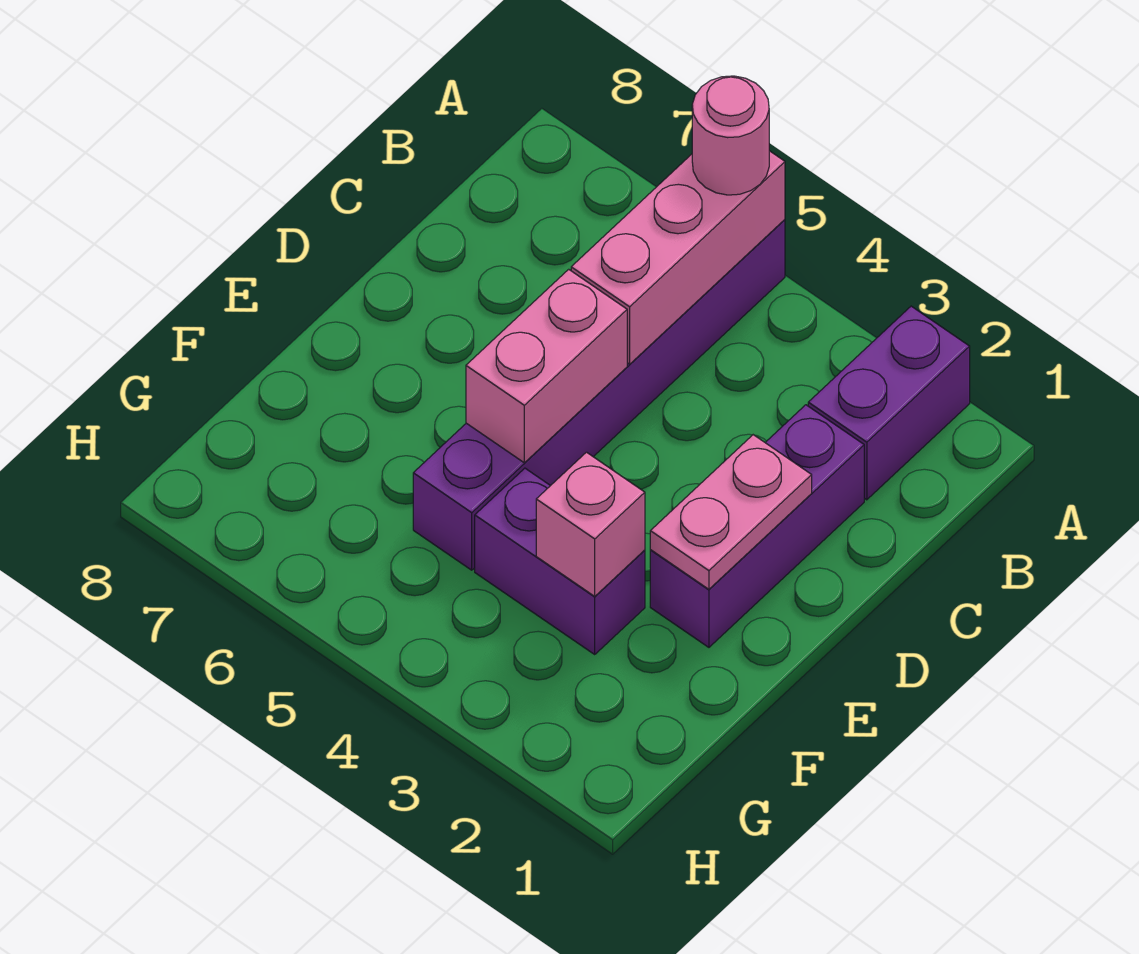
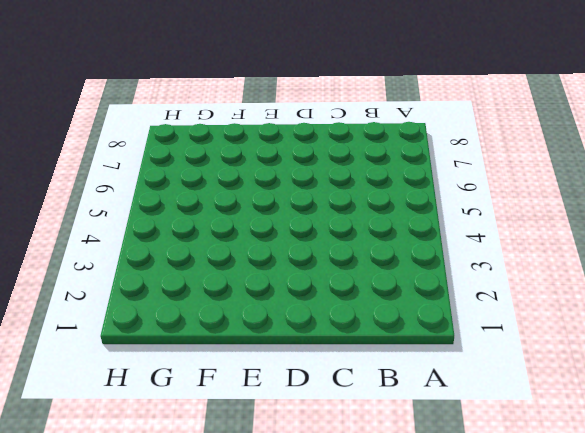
none -> purple brick A2:B2 level 1
none -> purple brick A5:F5 level 1

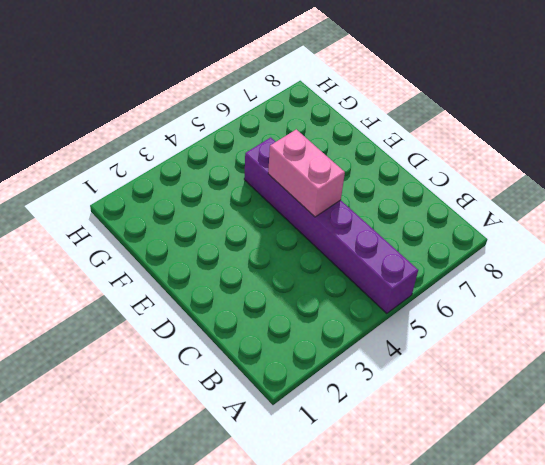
none -> purple brick A2:B2 level 1
none -> purple brick C2:E2 level 1

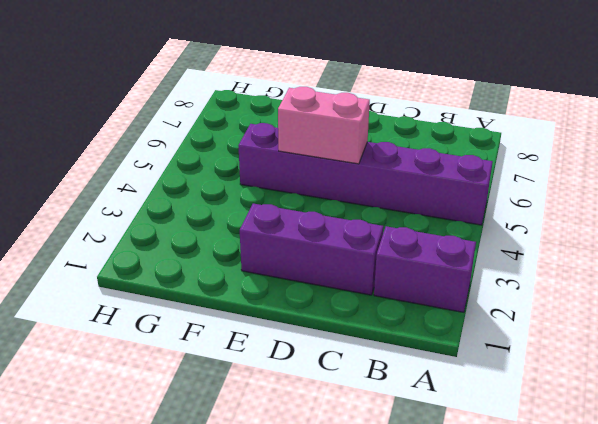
none -> purple brick F3:F4 level 1
none -> pink brick A5:C5 level 2

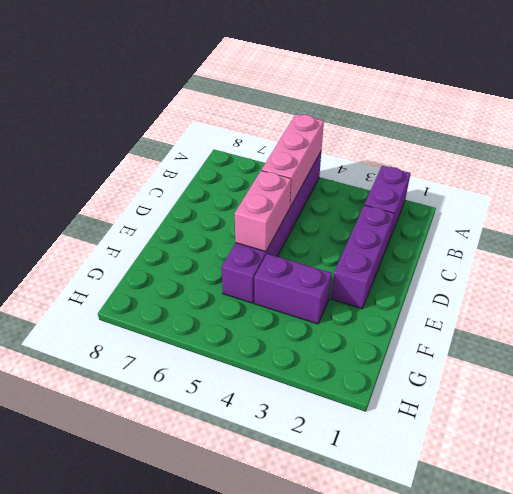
none -> pink plate D2:E2 level 2
none -> pink brick F3 level 2

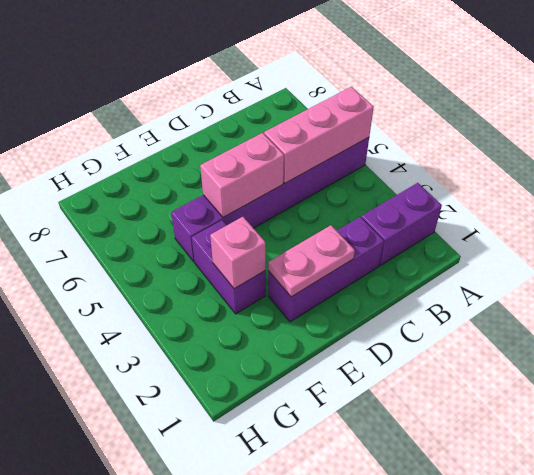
none -> pink round brick A5 level 3

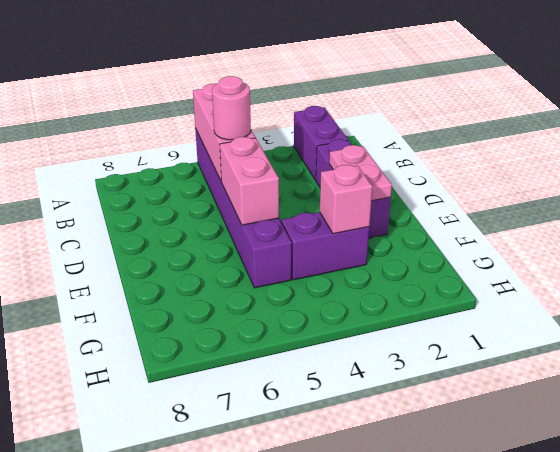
pink round brick C5 level 3 -> pink round brick A5 level 3

